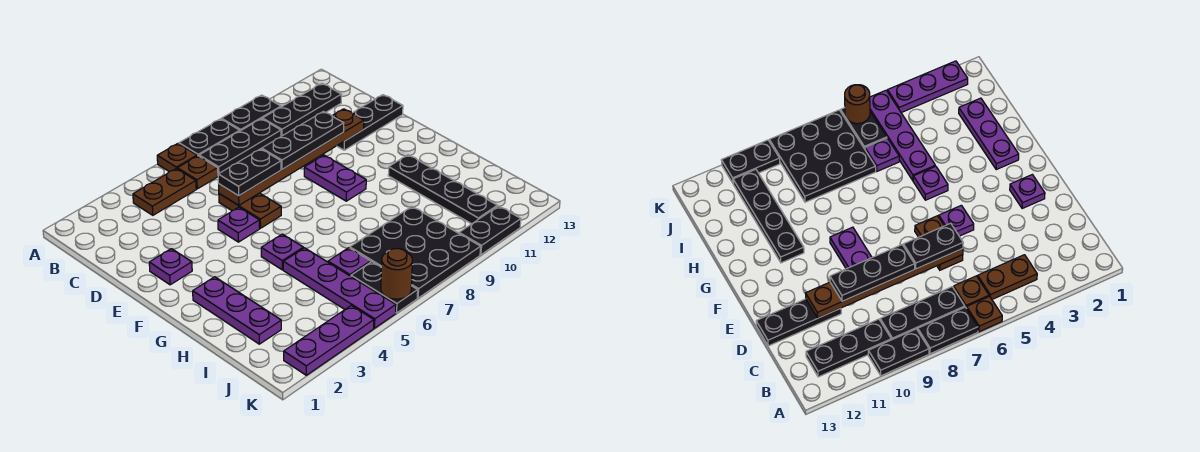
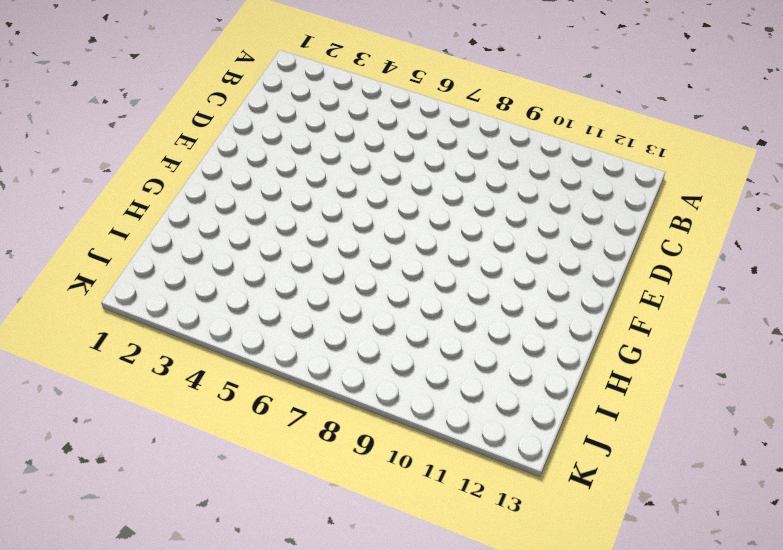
none -> brown plate A6 level 1
none -> black plate A7:A8 level 1
none -> black plate A9:A10 level 1

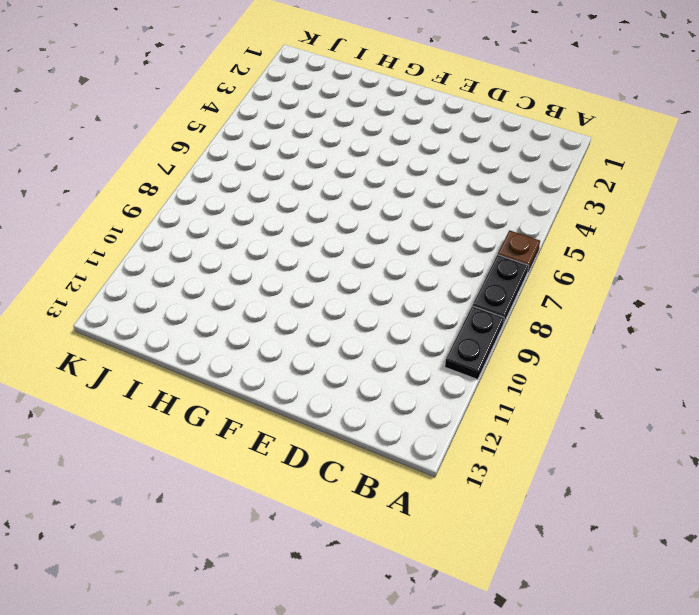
none -> brown plate B4:B5 level 1
none -> brown plate B6 level 1
none -> black plate B7:B9 level 1

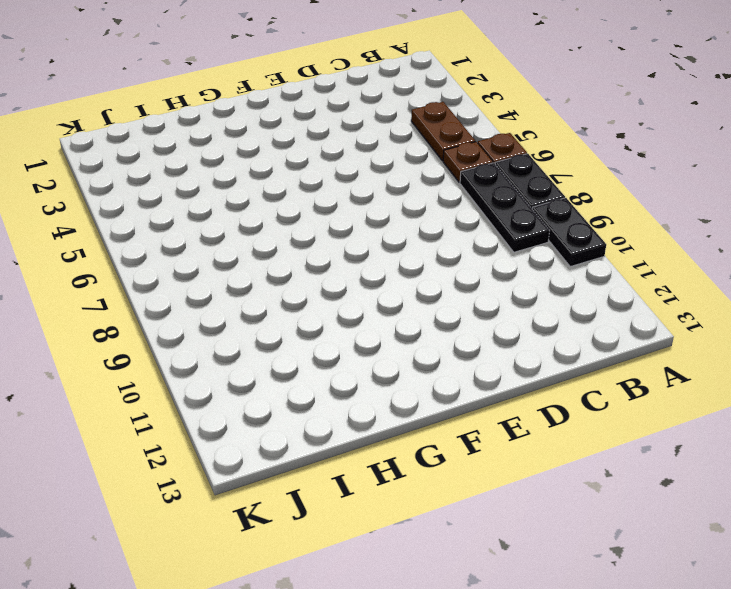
none -> black plate B10:B12 level 1
none -> brown plate D6:E6 level 1
none -> black plate D11:D13 level 1

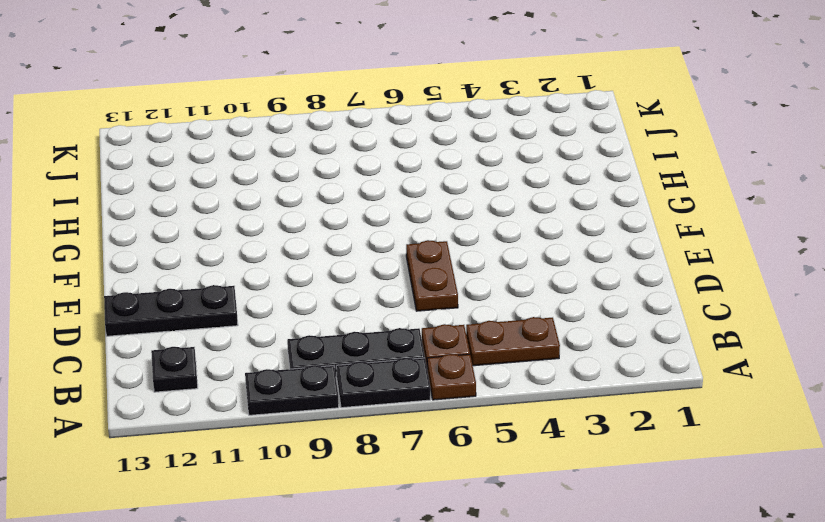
black plate B12 level 1 -> black plate B10:B12 level 1
none -> purple plate E2 level 1
none -> purple plate E5 level 1
none -> purple plate E9:F9 level 1

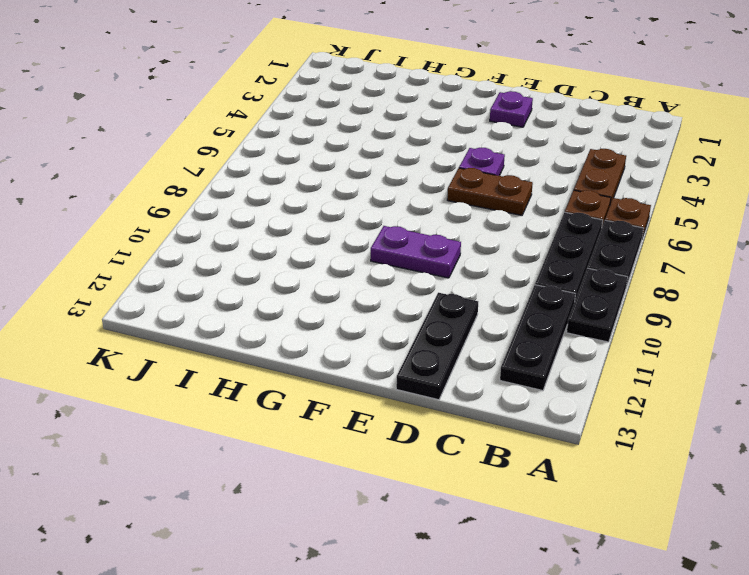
none -> purple plate G2:I2 level 1
none -> purple plate G5 level 1
none -> black plate G11:J11 level 1

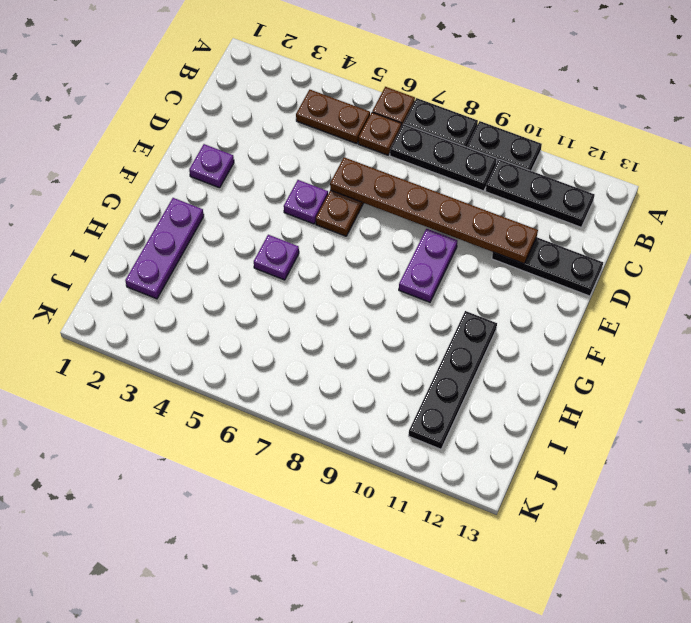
none -> purple plate H5:K5 level 1
none -> purple plate I6 level 1
none -> black plate I7:K9 level 1

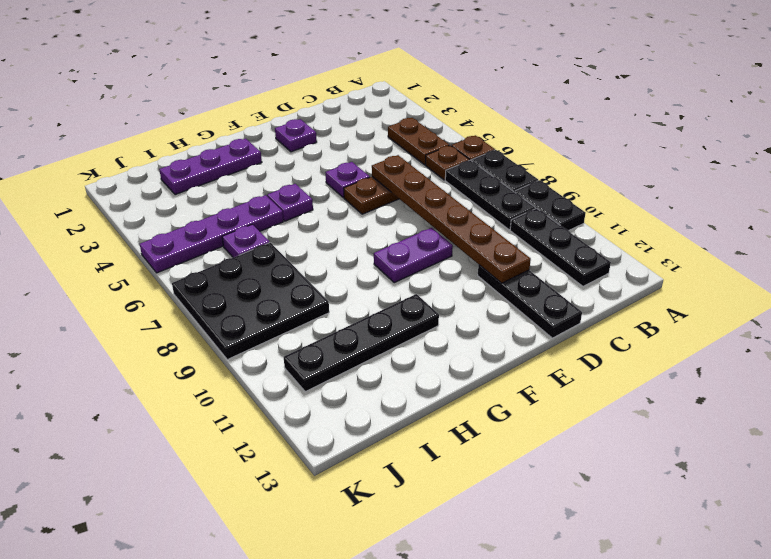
none -> black plate J6:K6 level 1
none -> purple plate K2:K4 level 1
none -> black plate K10:K11 level 1

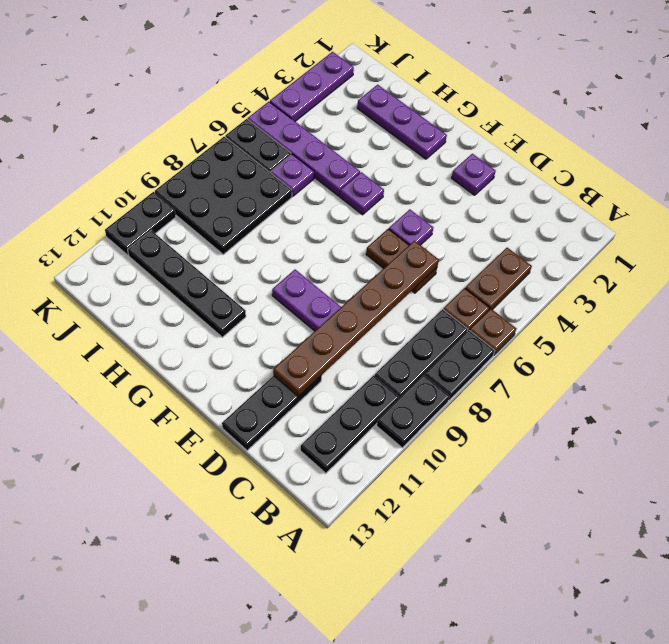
none -> brown round brick K6 level 2
none -> black plate D6:D7 level 3
none -> black plate D8:D10 level 3

